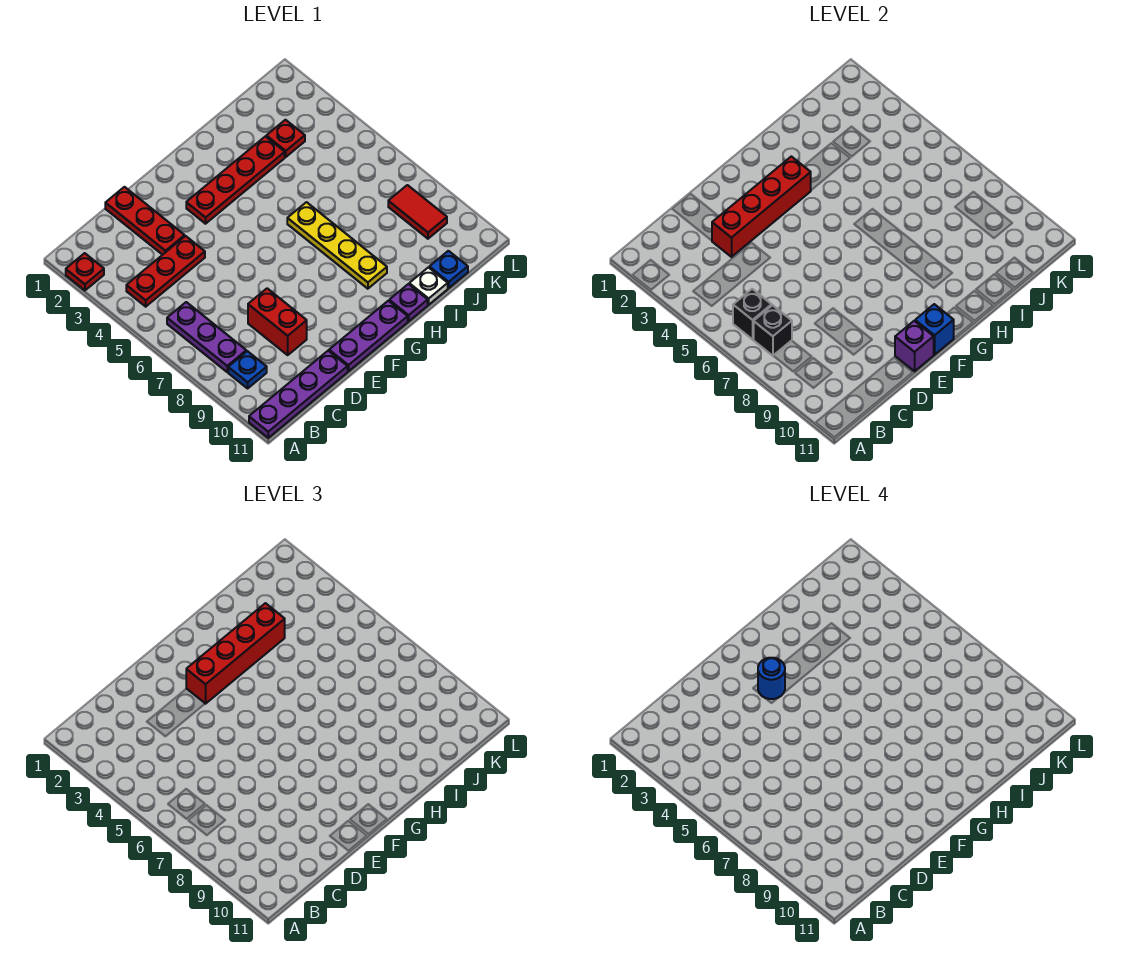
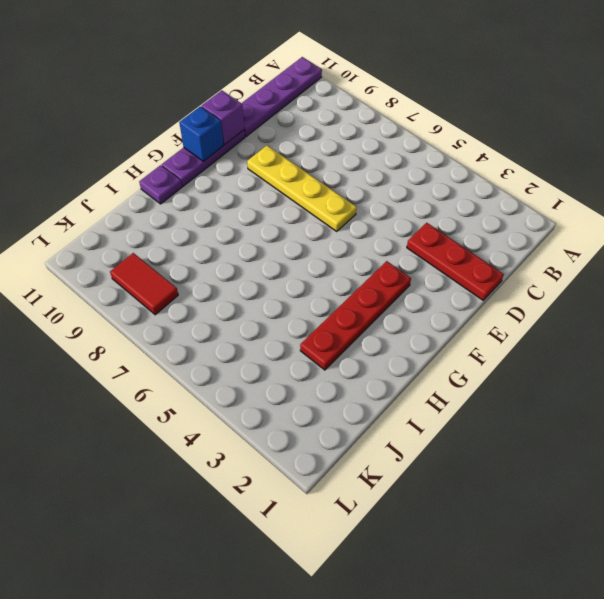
yellow plate E6:E9 level 1 -> yellow plate H6:H9 level 1
none -> red plate A2 level 1
none -> red plate B4:D4 level 1
none -> purple plate B6:B8 level 1

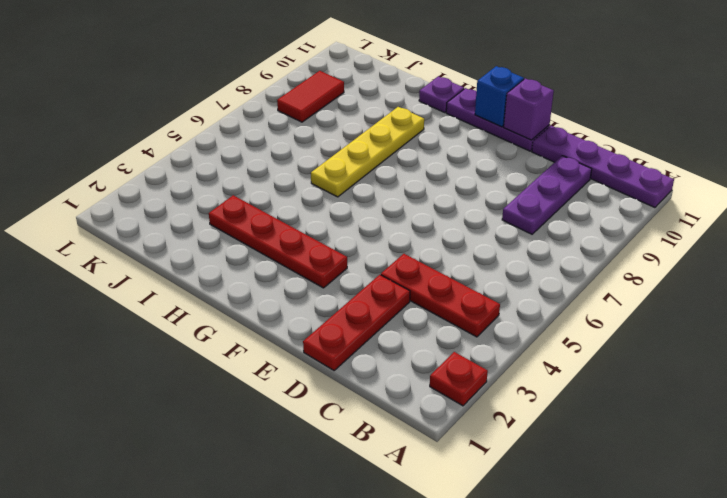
purple plate C8:C10 level 1 -> purple plate B6:B8 level 1
none -> blue plate B9 level 1
none -> red brick D8:D9 level 1
none -> white plate I11 level 1

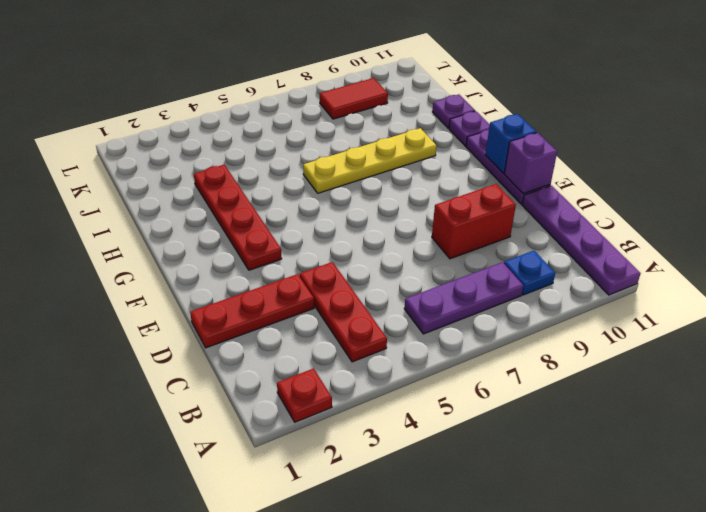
purple plate I11 level 1 -> white plate I11 level 1
none -> red plate J3 level 1
none -> blue plate J11 level 1
none -> black brick B6 level 2

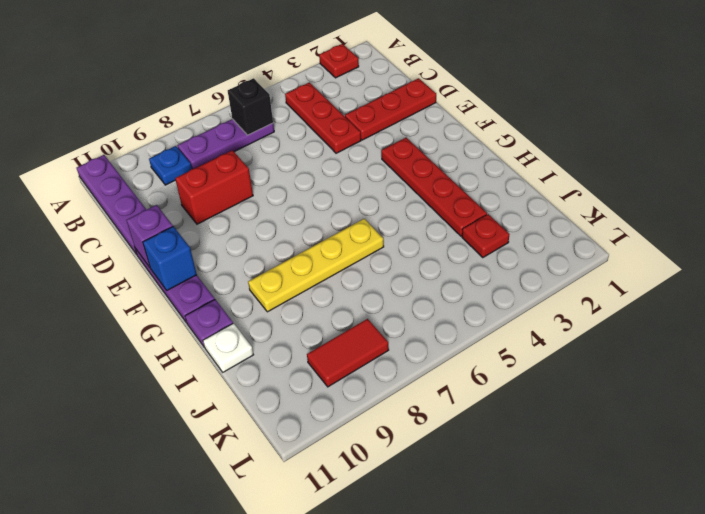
none -> blue plate J11 level 1
none -> black brick B7 level 2
none -> red brick D3:G3 level 2

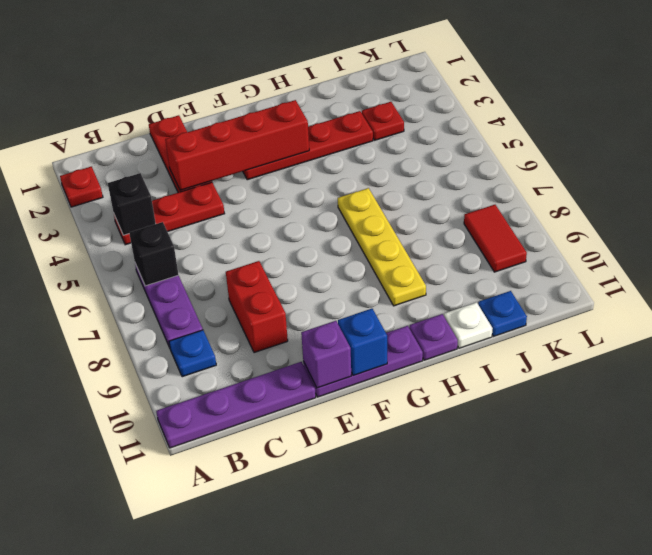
black brick B4 level 2 -> black brick B7 level 2
none -> red brick F3:I3 level 3
none -> blue round brick F3 level 4

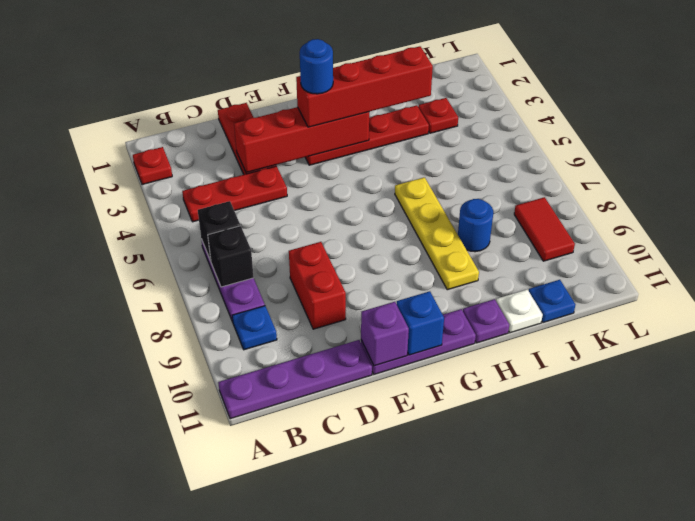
blue round brick I8 level 1 -> none

